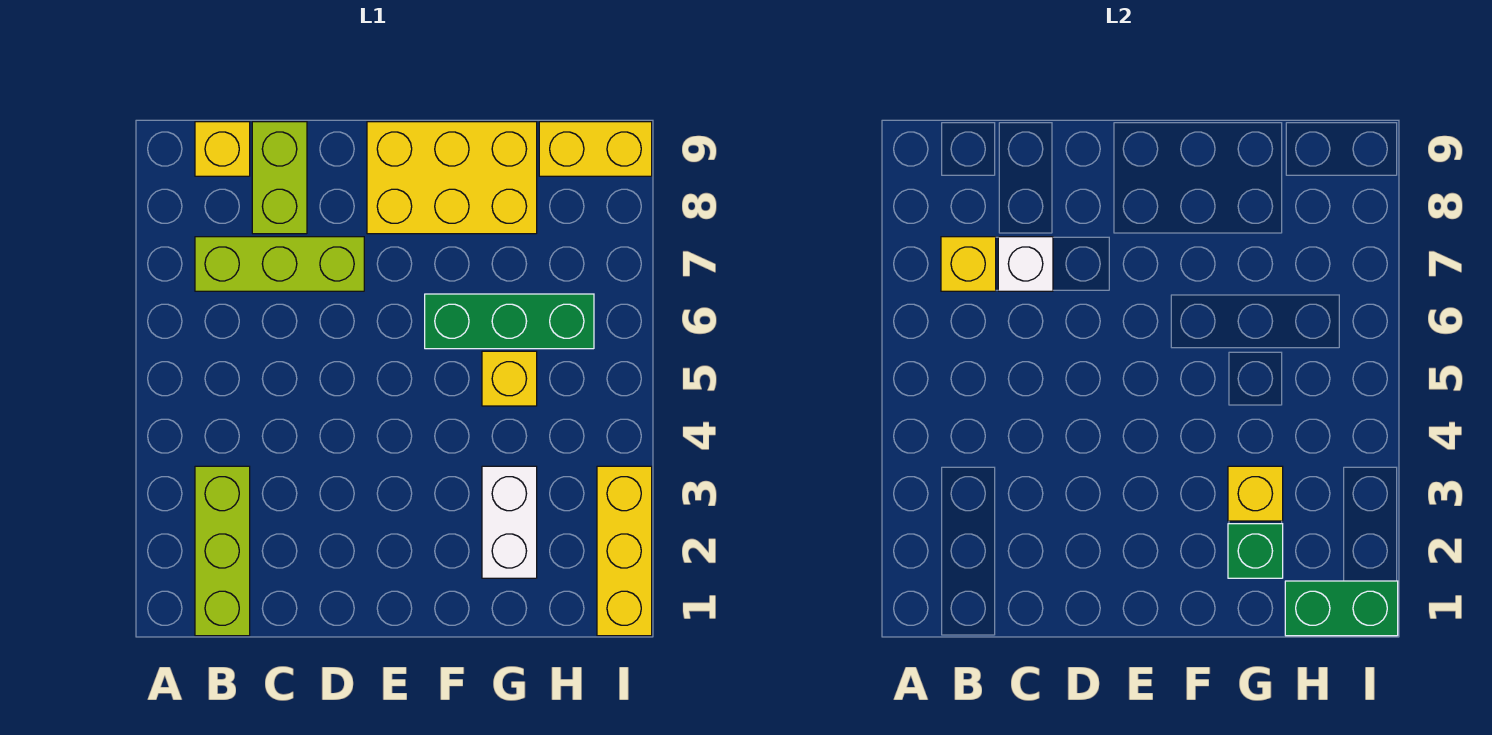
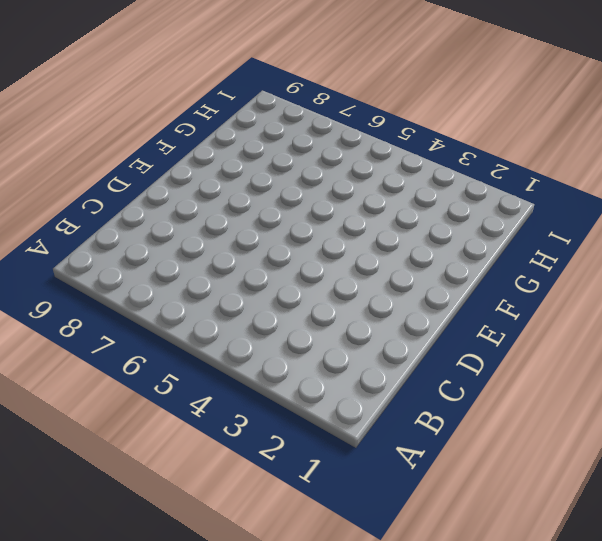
none -> lime brick B1:B3 level 1
none -> lime brick B7:D7 level 1
none -> yellow brick B9 level 1

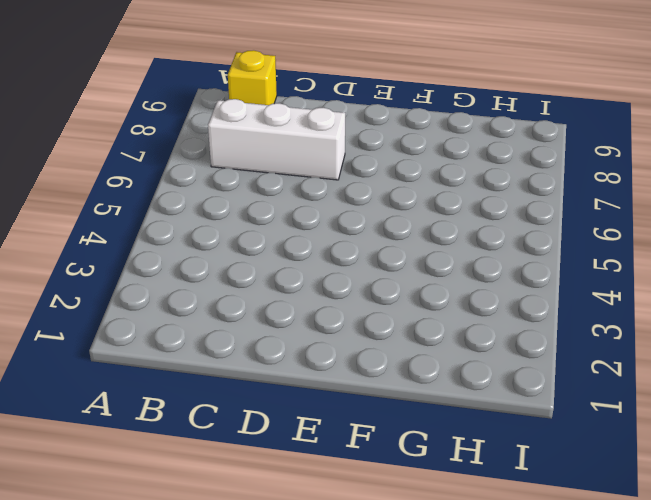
white brick B7:D7 level 1 -> lime brick B7:D7 level 1
none -> lime brick B1:B3 level 1
none -> lime brick C8:C9 level 1
none -> yellow brick E8:G9 level 1

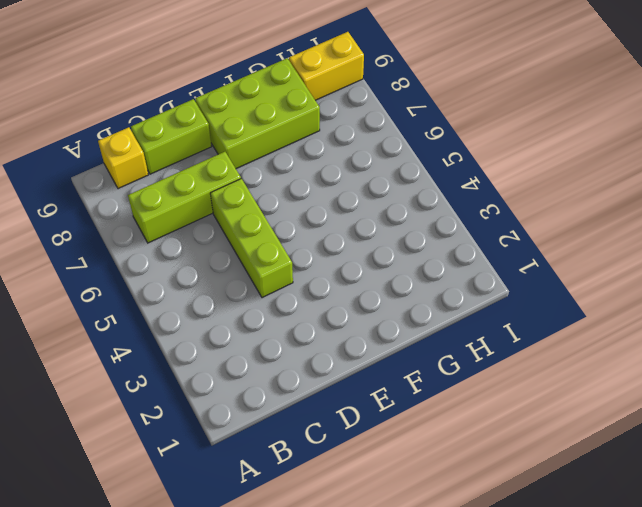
lime brick C9:D9 level 1 -> lime brick C8:C9 level 1
lime brick D4:D6 level 1 -> lime brick B1:B3 level 1
lime brick E8:G9 level 1 -> yellow brick E8:G9 level 1
none -> green brick F6:H6 level 1
none -> white brick G2:G3 level 1
none -> yellow brick G5 level 1

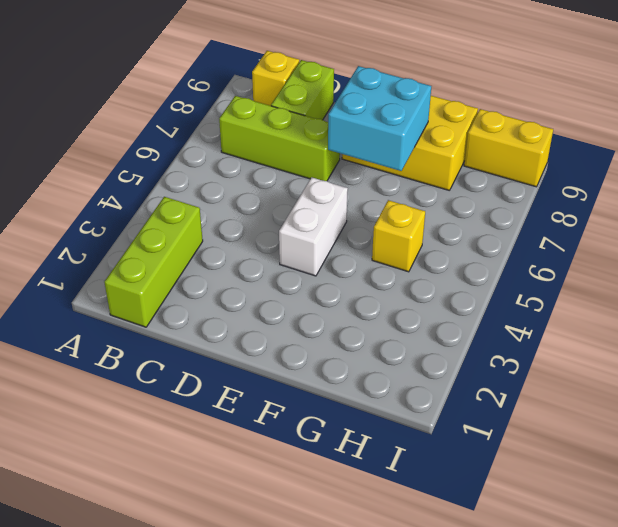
white brick E4:E5 level 1 -> white brick G2:G3 level 1
cyan brick E7:F8 level 2 -> none
none -> green brick F6:H6 level 1
none -> yellow brick I1:I3 level 1
none -> yellow brick B7 level 2

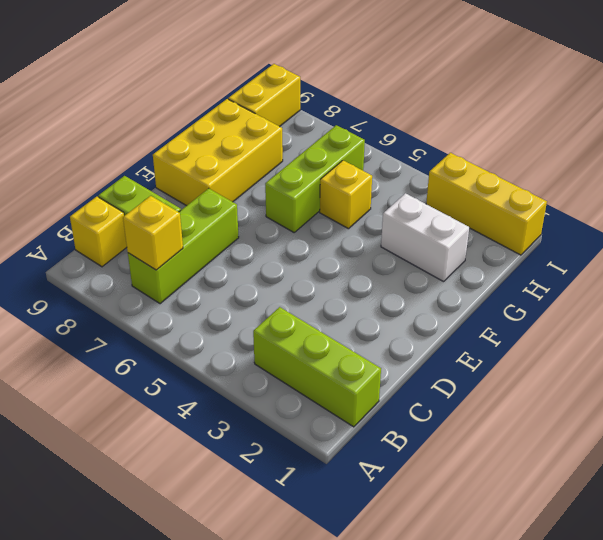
lime brick F6:H6 level 1 -> green brick F6:H6 level 1
none -> white brick C7 level 2
none -> green brick G2 level 2
none -> yellow brick G3 level 2

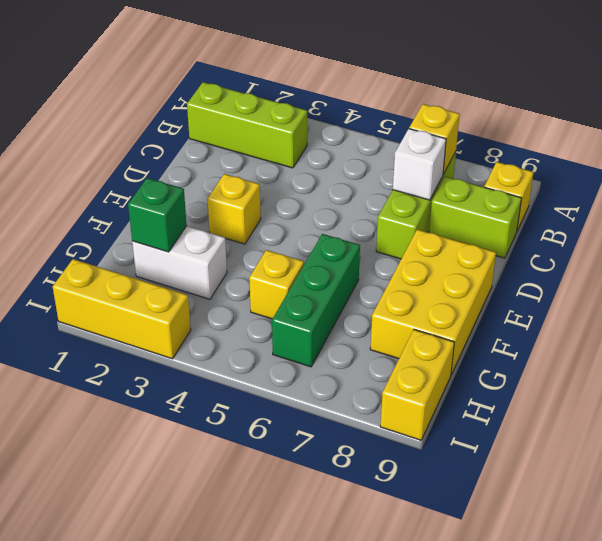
yellow brick E3 level 1 -> yellow brick G3 level 2
none -> green brick H1:I1 level 2

